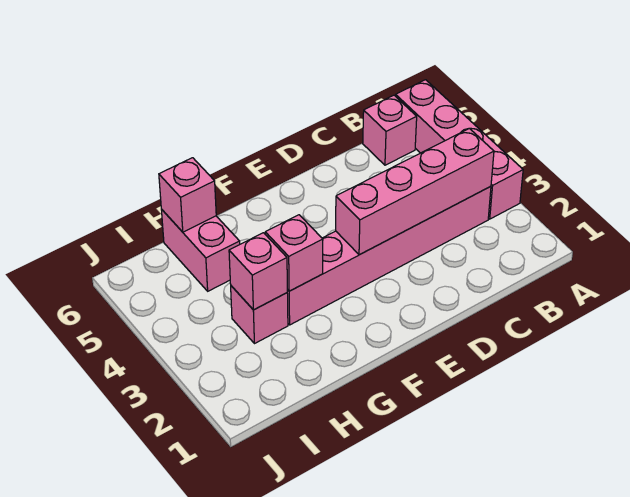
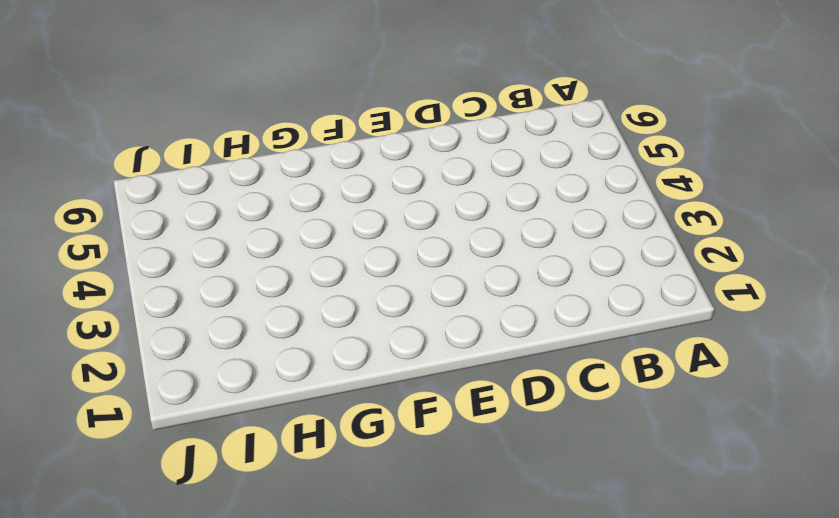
none -> pink brick A3:A6 level 1
none -> pink brick B3:G3 level 1

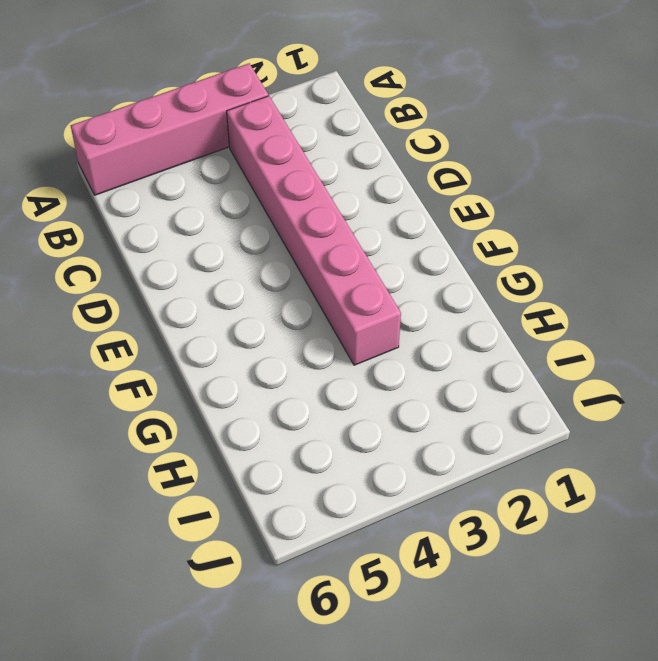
none -> pink brick B6 level 1
none -> pink brick H3 level 1

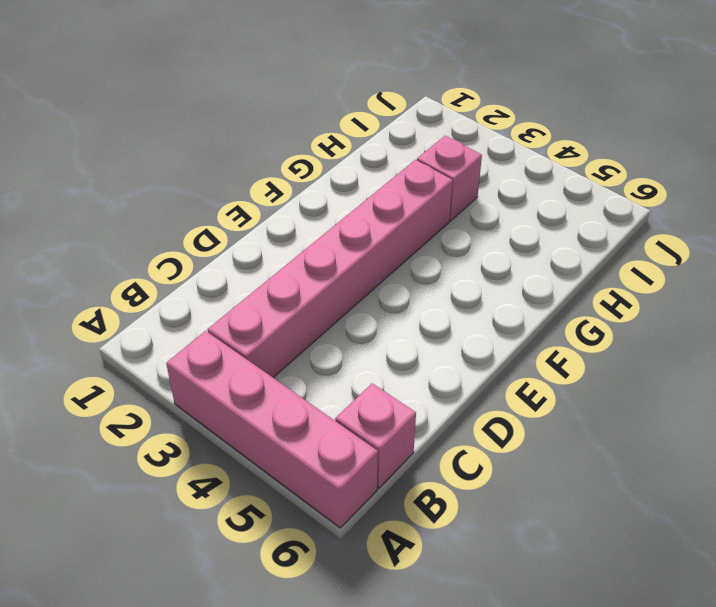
none -> pink brick H5:H6 level 1
none -> pink brick B3:E3 level 2

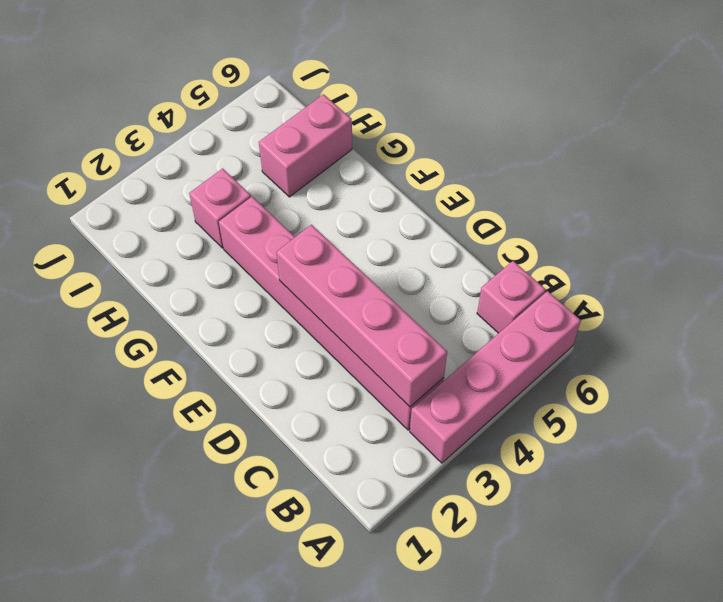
none -> pink brick G3 level 2
none -> pink brick H3 level 2

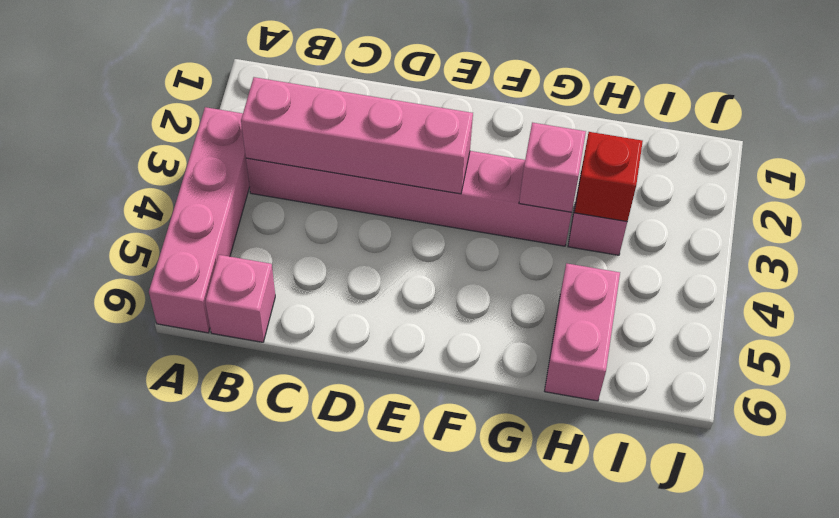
red brick H3 level 2 -> pink brick H3 level 2
none -> pink brick H6 level 2

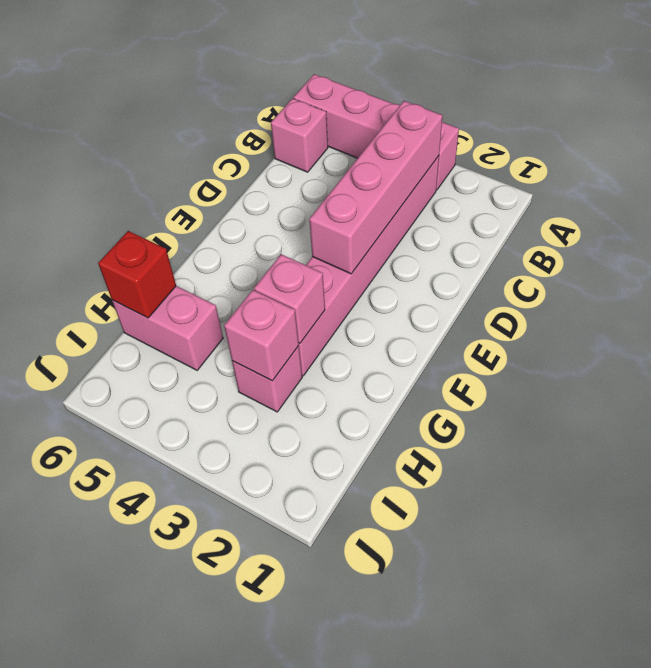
red brick H6 level 2 -> pink brick H6 level 2

